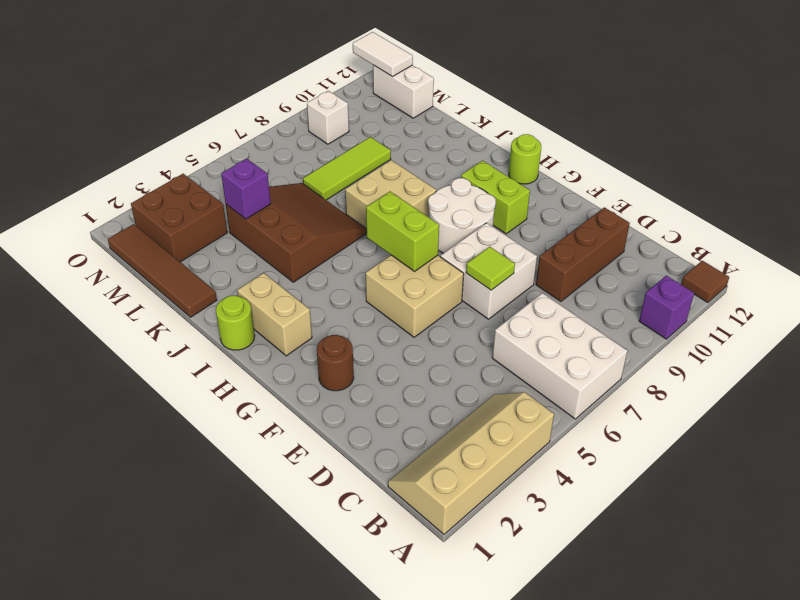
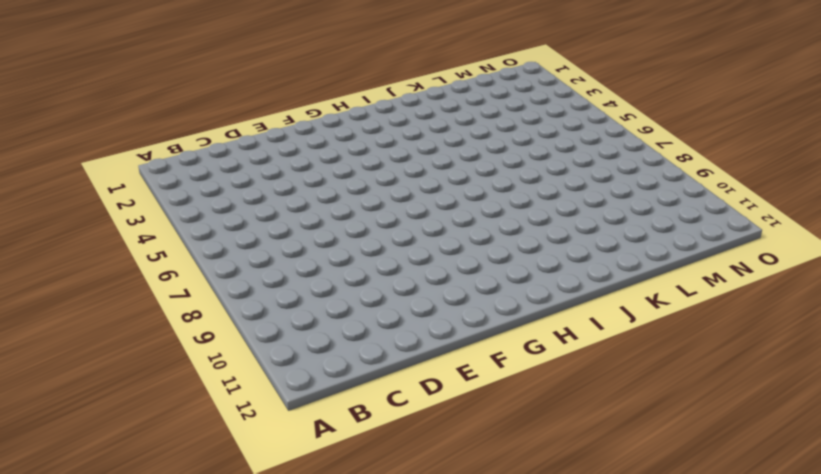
none -> tan slope A1:B4 level 1 top A
none -> white brick A6:C7 level 1
none -> purple brick A10 level 1

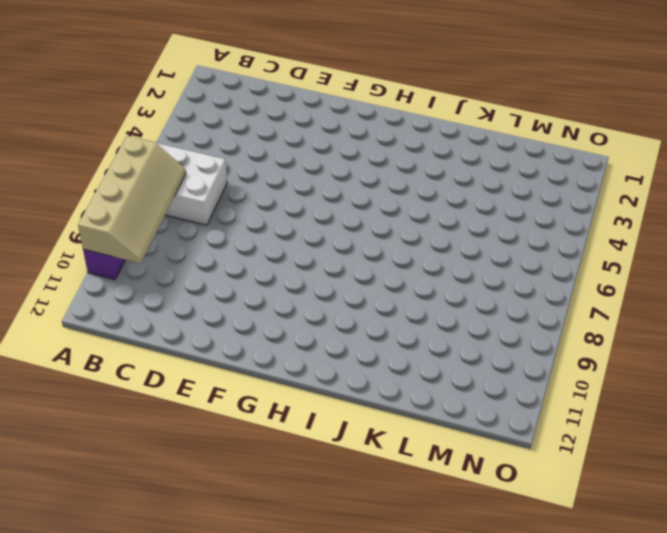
tan slope A7:B10 level 2 top A -> tan slope A1:B4 level 1 top A
none -> brown tile A12 level 1
none -> brown brick D9:D11 level 1
none -> white brick E7:F8 level 1

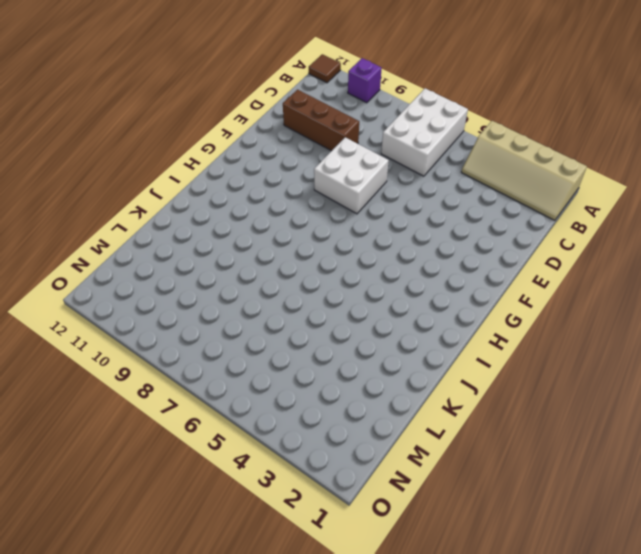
none -> brown round brick F2 level 1
none -> tan brick F5:G6 level 1
none -> white round brick G8:H9 level 1

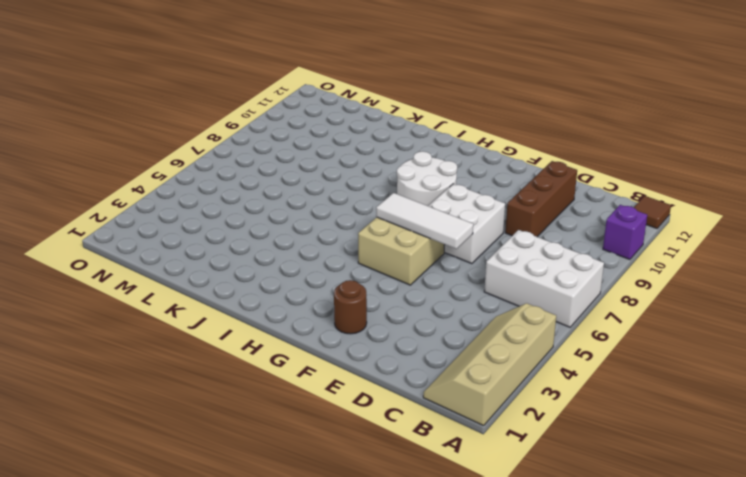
white tile E6:G6 level 2 -> lime brick G6:H6 level 2
none -> lime brick G10:H10 level 1
none -> tan brick H2:I2 level 1
none -> lime round brick H12 level 1

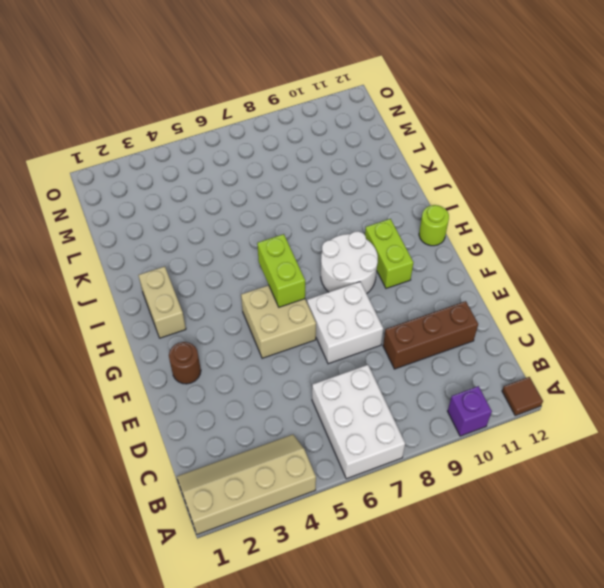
none -> lime round brick I1 level 1
none -> tan brick I7:J8 level 1
none -> brown slope J4:L6 level 1 top 4

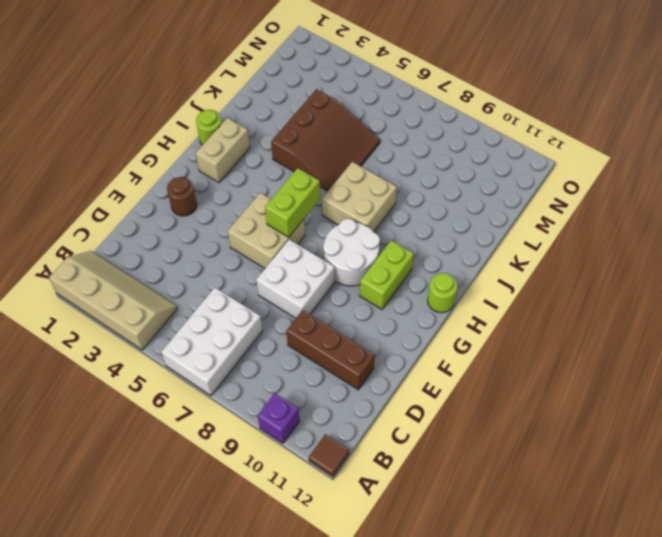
none -> brown tile K1:N1 level 1
none -> lime tile L7:L9 level 1
none -> brown brick M2:N3 level 1

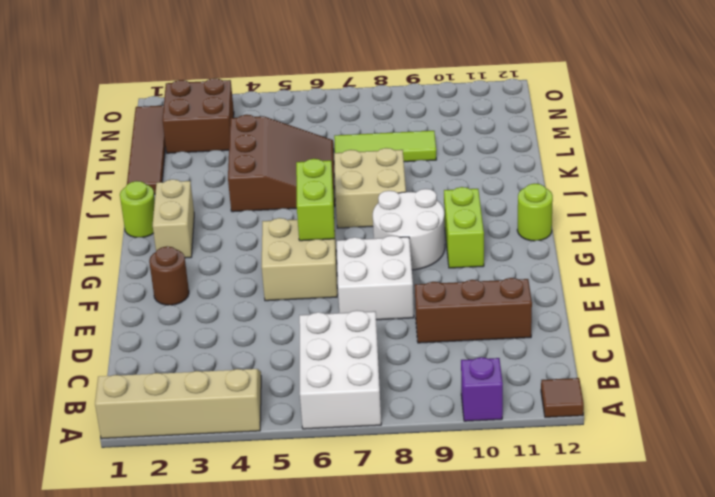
none -> white brick M12:N12 level 1
none -> white brick N9 level 1
none -> lime tile E7 level 2

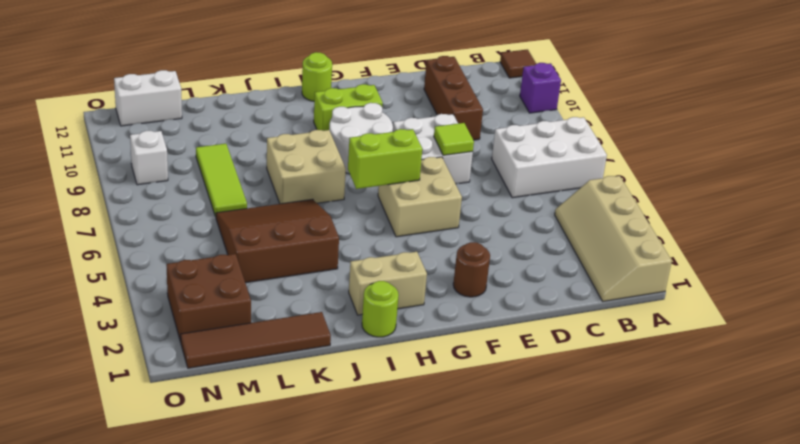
none -> purple brick L4 level 2
none -> white tile N12:O12 level 2

